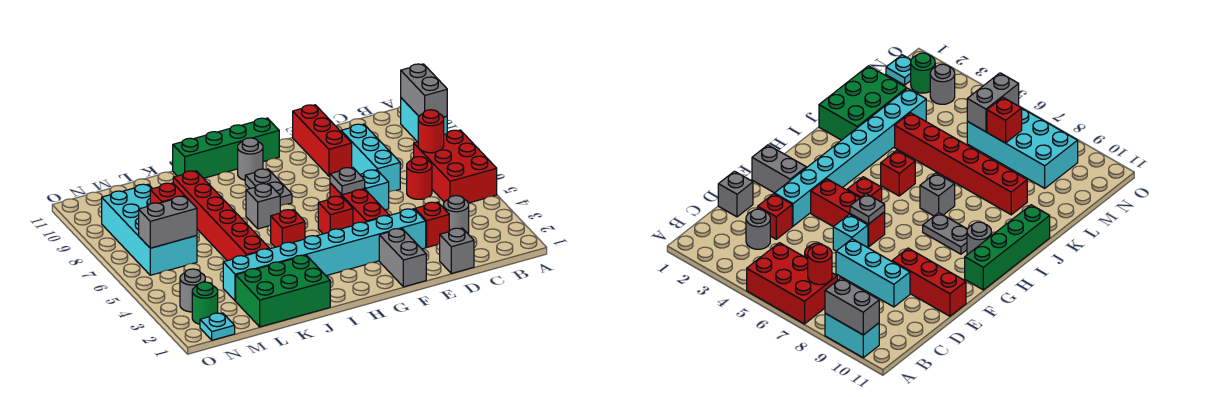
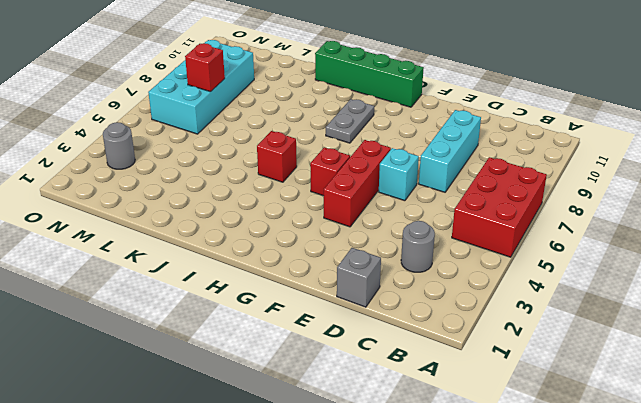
none -> cyan brick A9:A10 level 1
none -> red round brick C6 level 1
none -> red brick D3 level 1

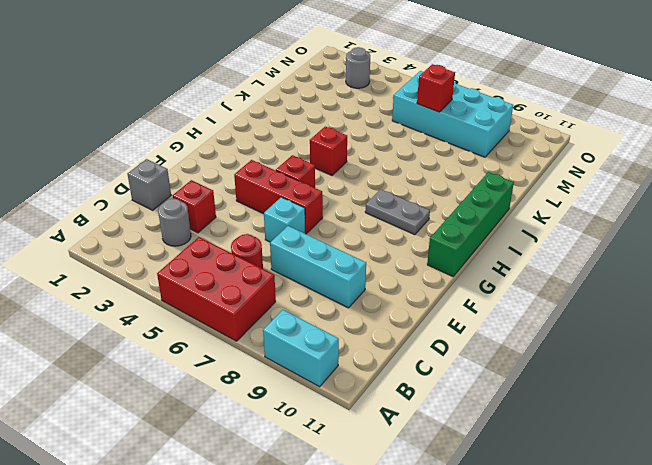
none -> cyan brick E3:L3 level 1
none -> red brick E9:E11 level 1
none -> grey brick F1:F2 level 1

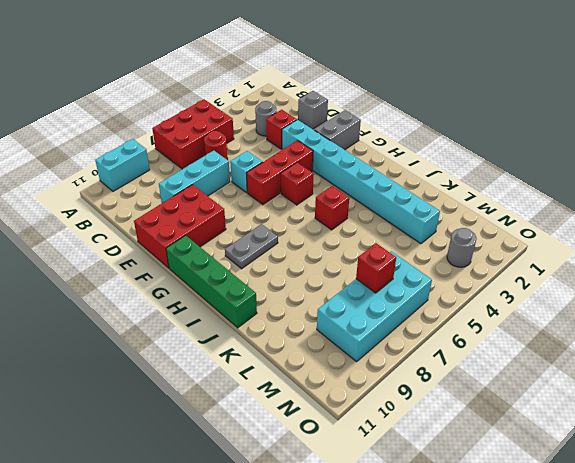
red brick E9:F11 level 1 -> red brick E9:E11 level 1
none -> grey round brick H10 level 1
none -> grey brick I7 level 1
none -> green brick J1:L2 level 1

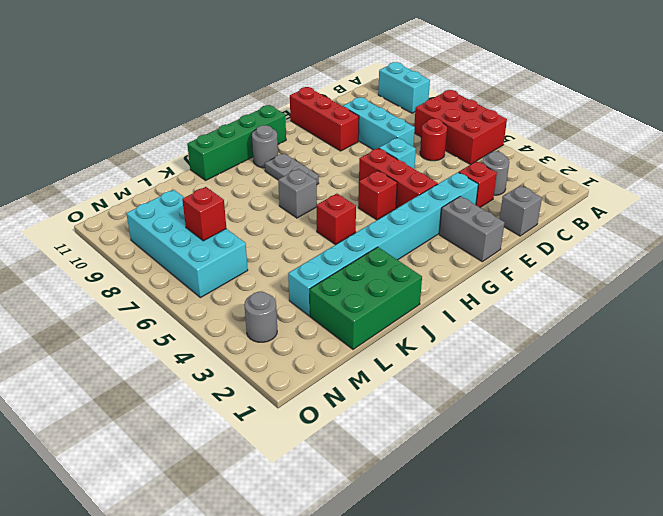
none -> red brick K4:K9 level 1
none -> cyan plate N1 level 1
none -> green round brick N2 level 1

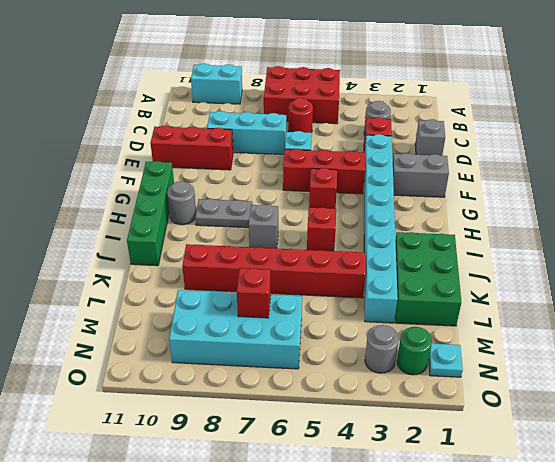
none -> grey brick A9:A10 level 2
none -> red round brick B7 level 2
none -> grey plate F6 level 2

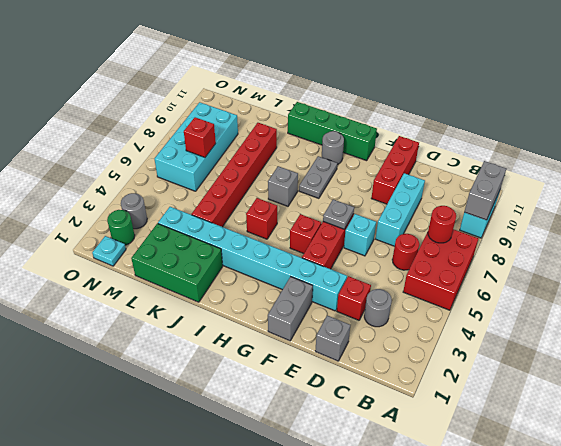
none -> grey brick M6:N6 level 2

